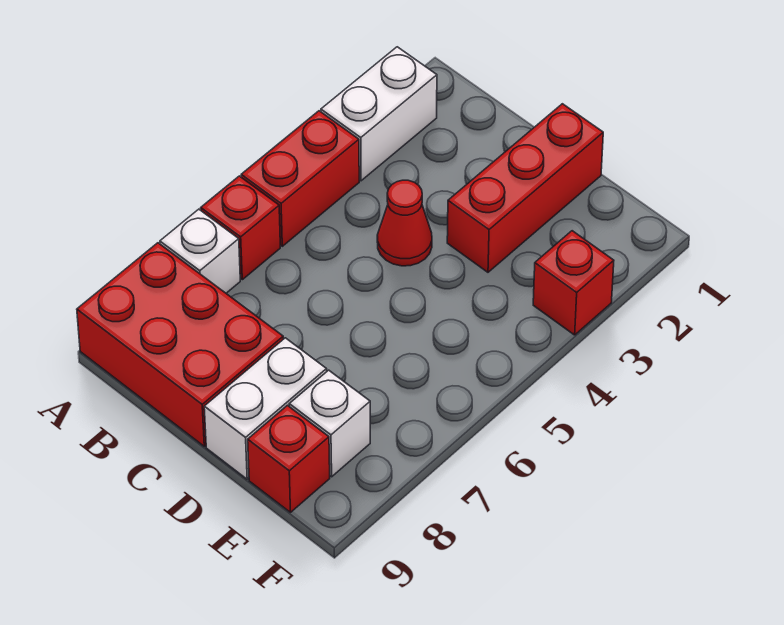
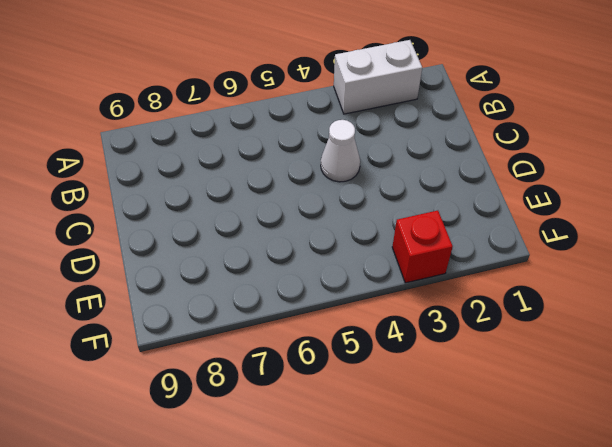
white cone C4 level 1 -> red cone C4 level 1
none -> red brick A4:A5 level 1
none -> red brick A6 level 1

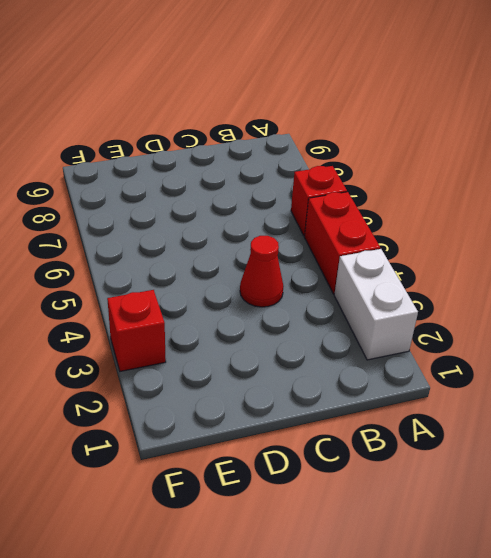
none -> white brick A7 level 1
none -> red brick A8:C9 level 1

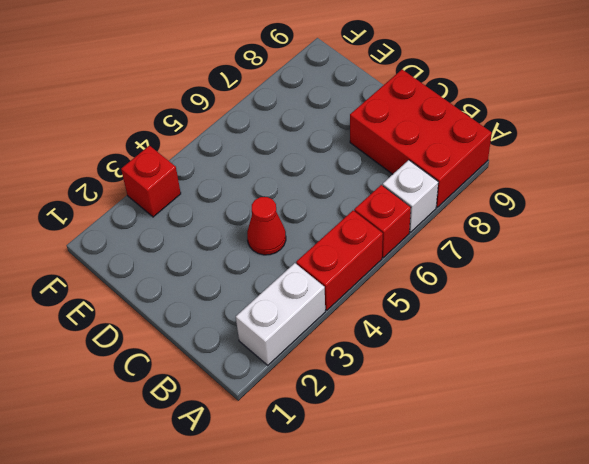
none -> red brick D1:D3 level 1
none -> white brick D8:D9 level 1

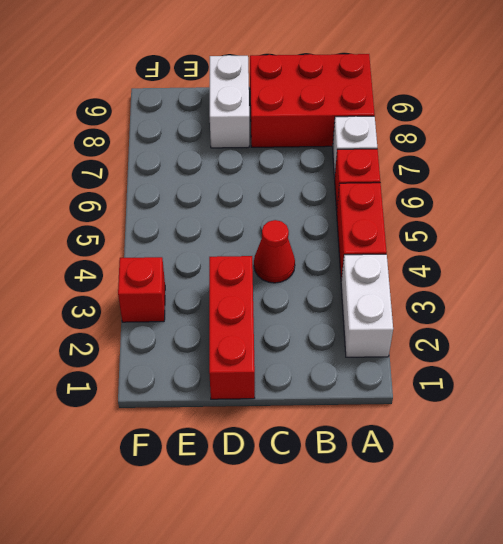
none -> white brick E8 level 1
none -> red brick E9 level 1

